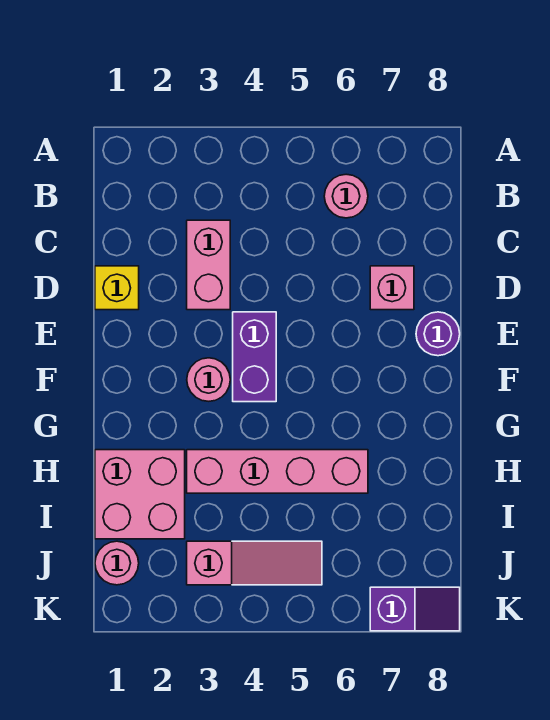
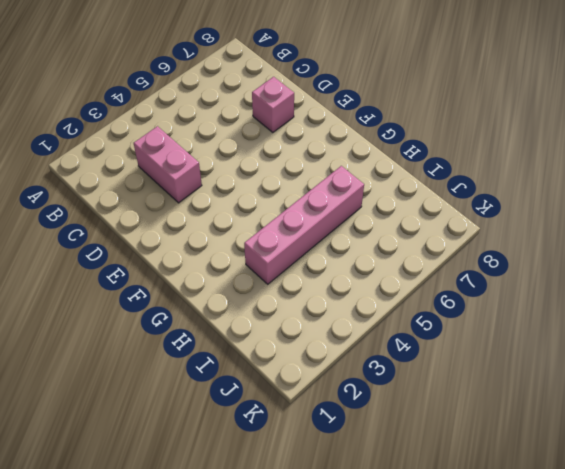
none -> pink round brick B6 level 1
none -> yellow brick D1 level 1
none -> purple brick E4:F4 level 1

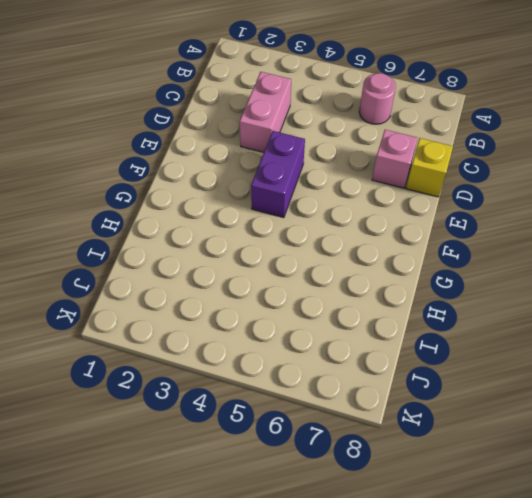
yellow brick D8 level 1 -> yellow brick D1 level 1
none -> purple round brick E8 level 1
none -> pink round brick F3 level 1
none -> pink brick H1:I2 level 1

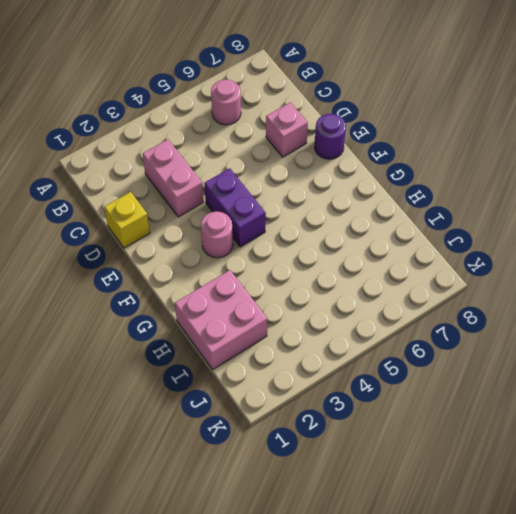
none -> pink brick H3:H6 level 1
none -> pink round brick J1 level 1
none -> pink slope J3:J5 level 1 top 3

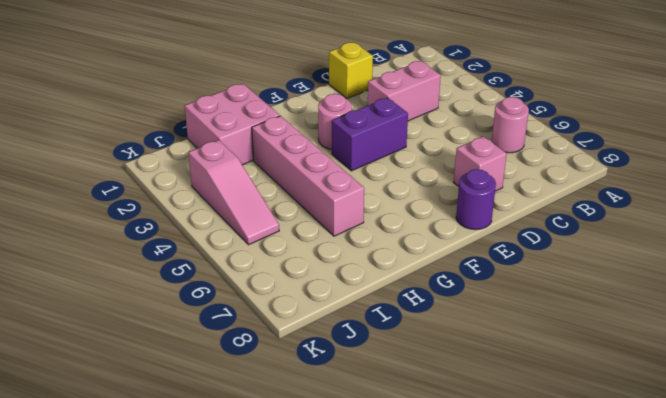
none -> pink round brick J1 level 1
none -> purple slope K7:K8 level 1 top 7

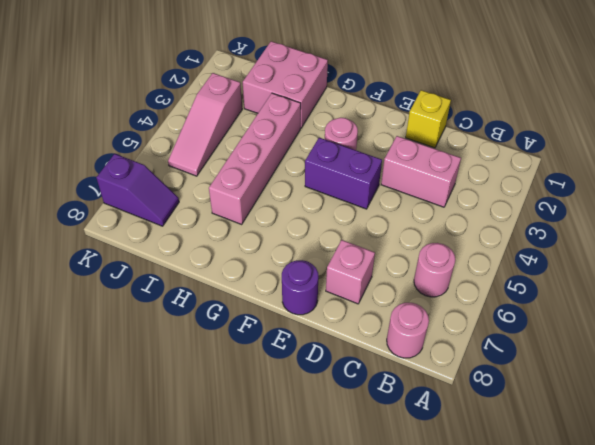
pink round brick B8 level 1 -> pink round brick J1 level 1
purple slope J7:K7 level 1 top K -> purple slope K7:K8 level 1 top 7

